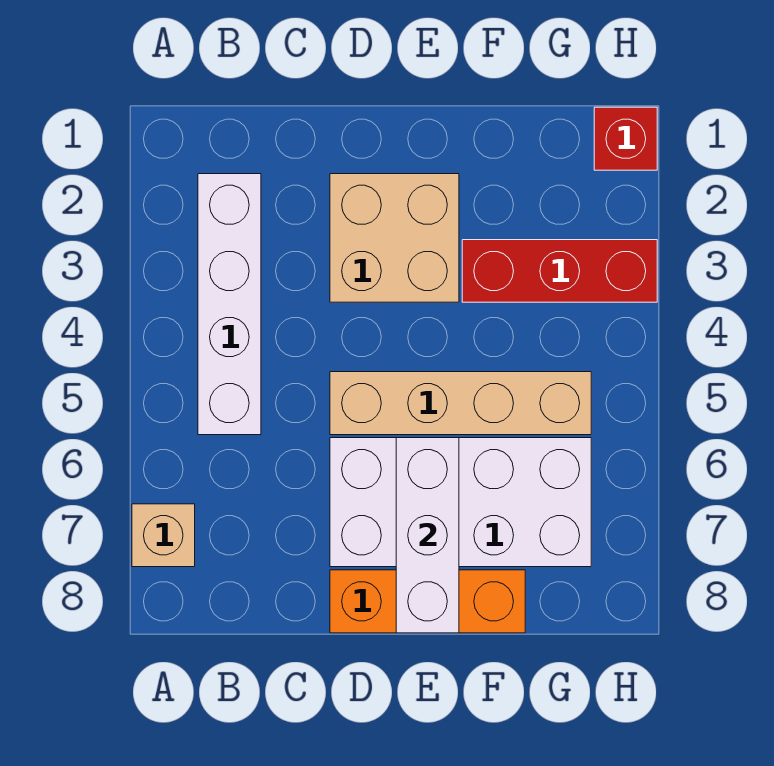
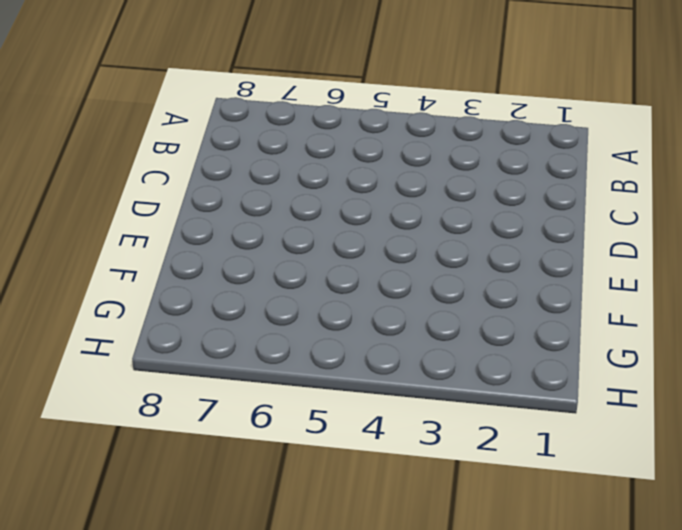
none -> tan brick A7 level 1
none -> white brick B2:B5 level 1

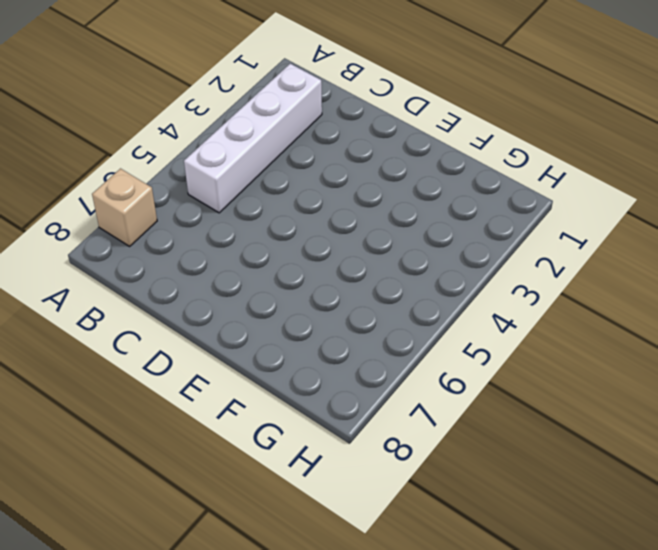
none -> tan brick D2:E3 level 1
none -> tan brick D5:G5 level 1

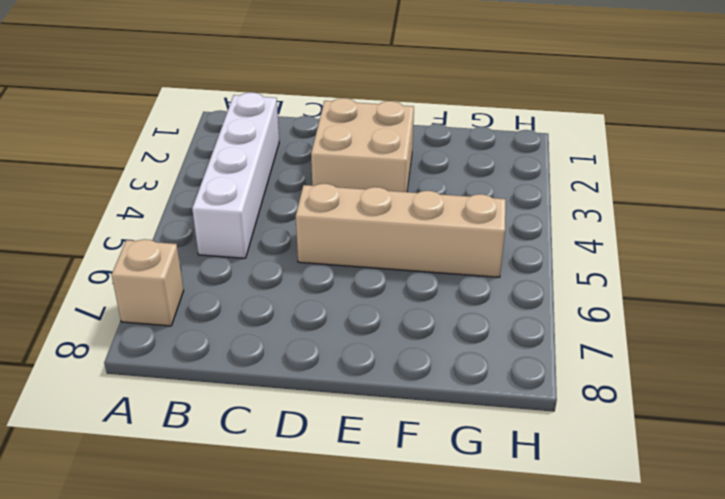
none -> white brick D6:G7 level 1
none -> orange brick D8:F8 level 1

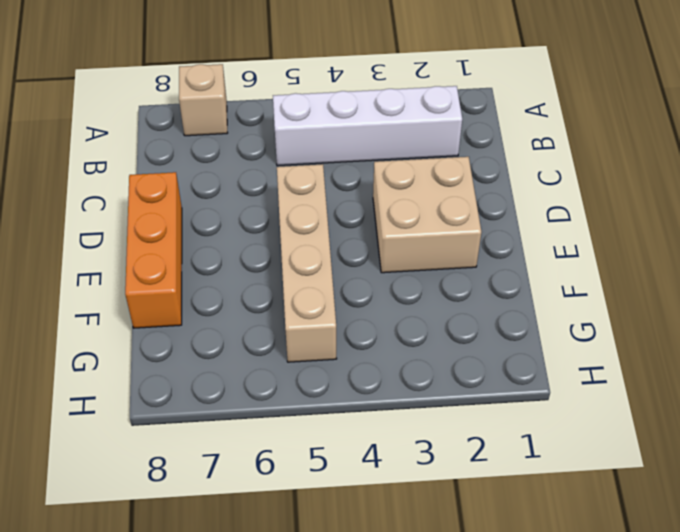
none -> white brick D6:G7 level 1
none -> red brick F3:H3 level 1

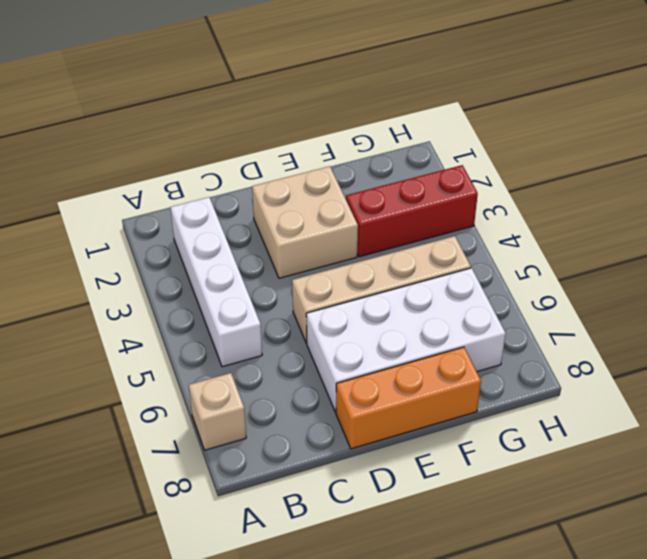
none -> red brick H1 level 1
none -> white brick E6:E8 level 2

